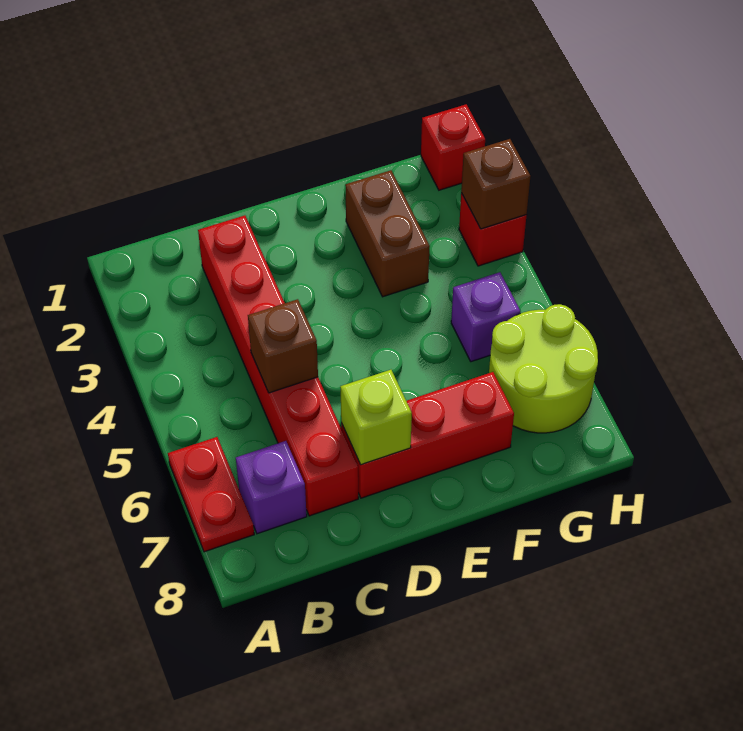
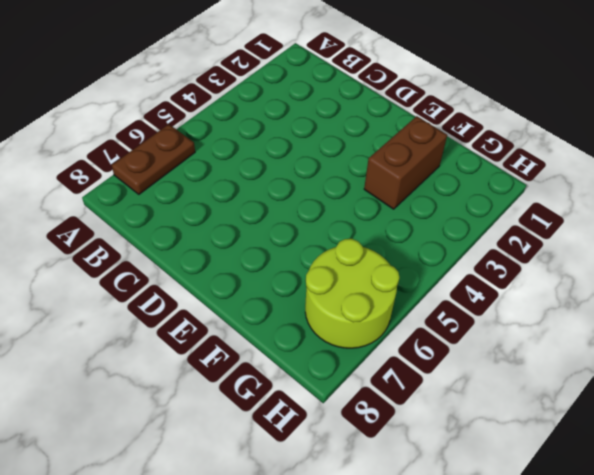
brown plate A6:A7 level 1 -> red plate A6:A7 level 1
none -> purple brick B7 level 1
none -> red brick C2:C7 level 1
none -> red brick D7:F7 level 1

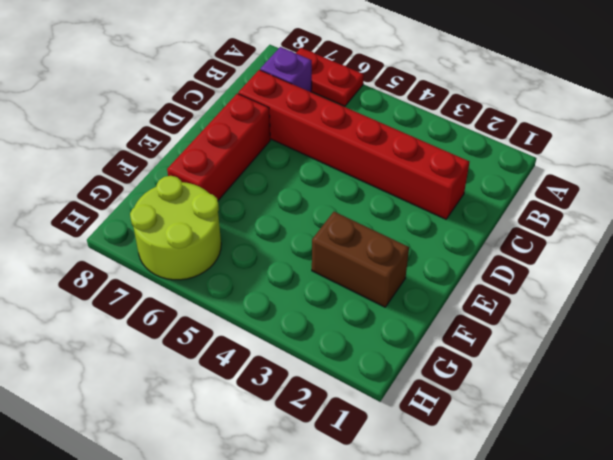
none -> purple brick G5 level 1
none -> red brick H1 level 1
none -> red brick H3 level 1

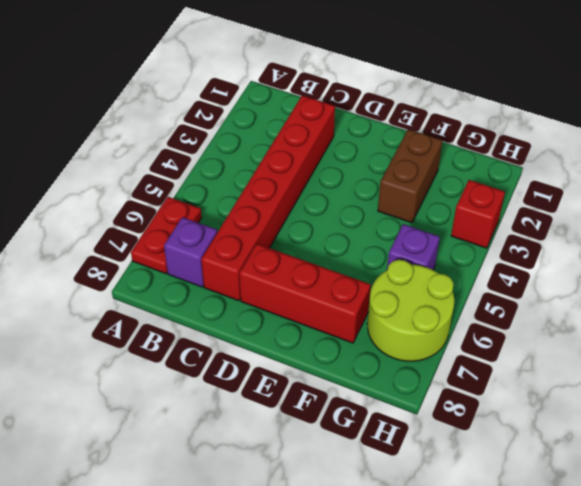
none -> red brick H1 level 1
none -> brown brick C5 level 2
none -> lime brick D7 level 2

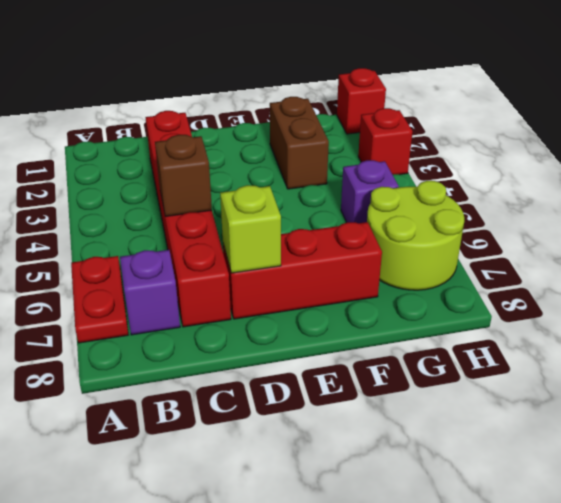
none -> brown brick H3 level 2

